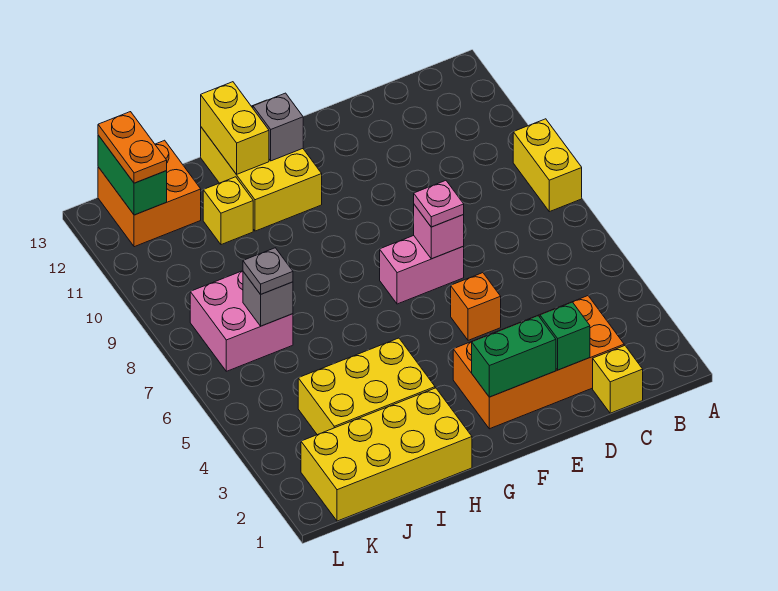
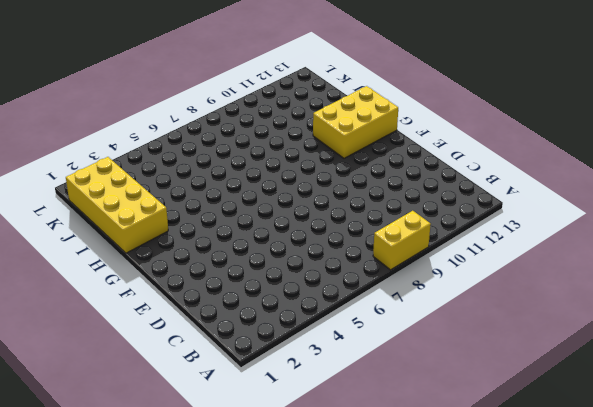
none -> yellow brick C1 level 1
none -> orange brick C2:F3 level 1
none -> orange brick E5 level 1

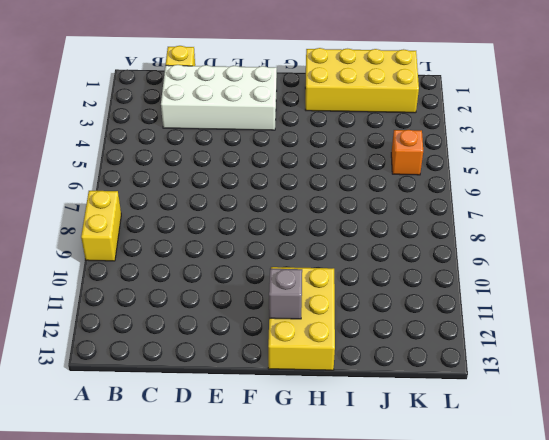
white brick C2:F3 level 1 -> orange brick C2:F3 level 1
orange brick K5 level 1 -> orange brick E5 level 1
none -> pink brick E7:F7 level 1
none -> yellow brick H3:J4 level 1
none -> yellow brick I11 level 1

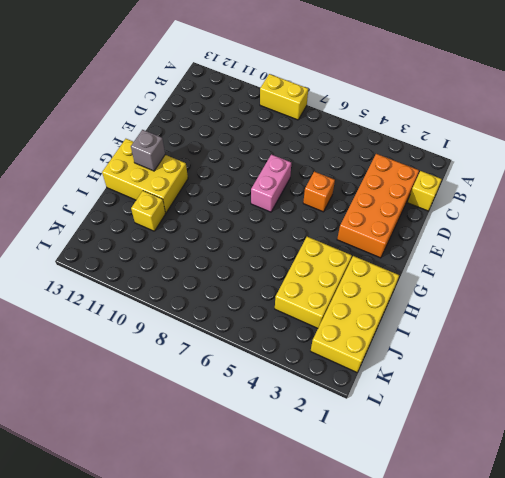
none -> pink brick J7:K8 level 1
none -> orange brick J12:K13 level 1
none -> green brick D2 level 2

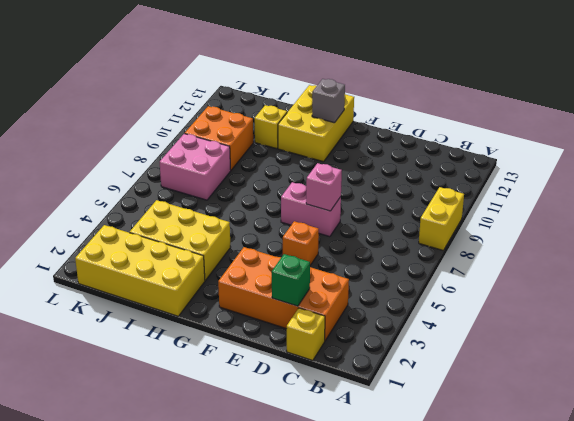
orange brick J9:K10 level 1 -> orange brick J12:K13 level 1
none -> green brick E2:F2 level 2
none -> yellow brick H12:H13 level 2
none -> grey brick J7 level 2

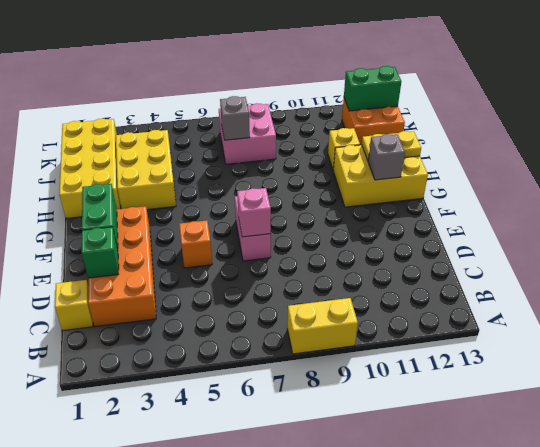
yellow plate H12:H13 level 2 -> yellow brick H12:H13 level 2
none -> pink plate E7 level 3
none -> grey plate J7 level 3
none -> orange plate K12:K13 level 3

